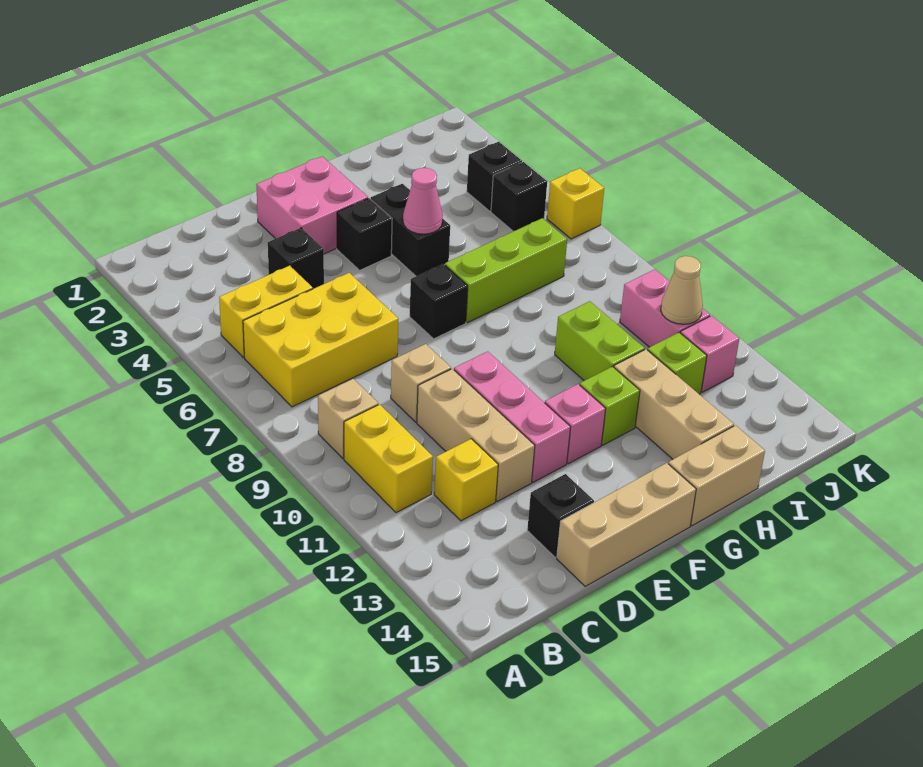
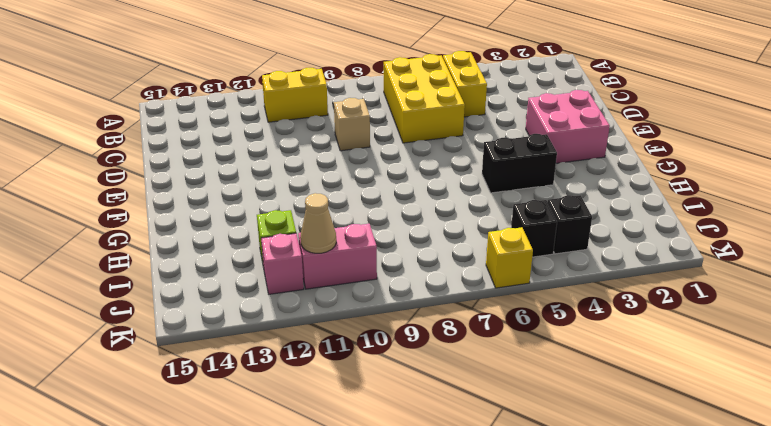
none -> tan brick B9 level 1
none -> yellow brick C12 level 1
none -> black brick D4 level 1

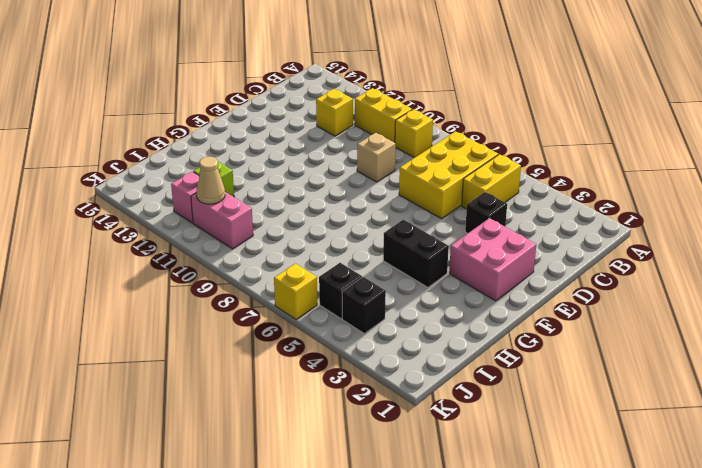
yellow brick B9 level 1 -> tan brick B9 level 1
none -> tan brick D10:D12 level 1
none -> black brick D14 level 1
none -> tan brick D15:F15 level 1

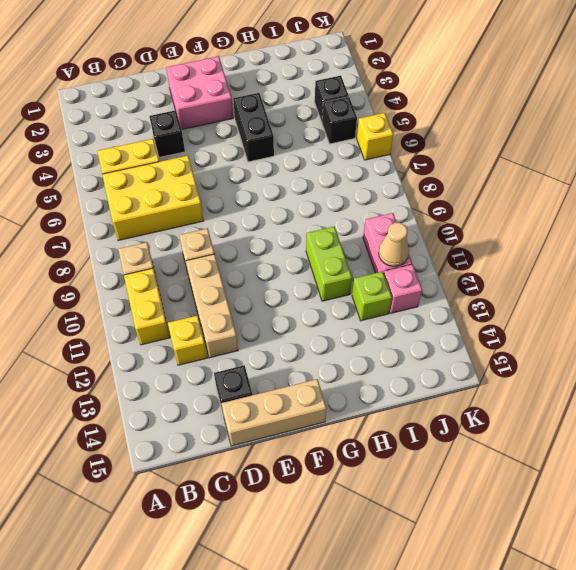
none -> pink brick E10:E12 level 1
none -> black brick F4 level 1
none -> black brick F7 level 1

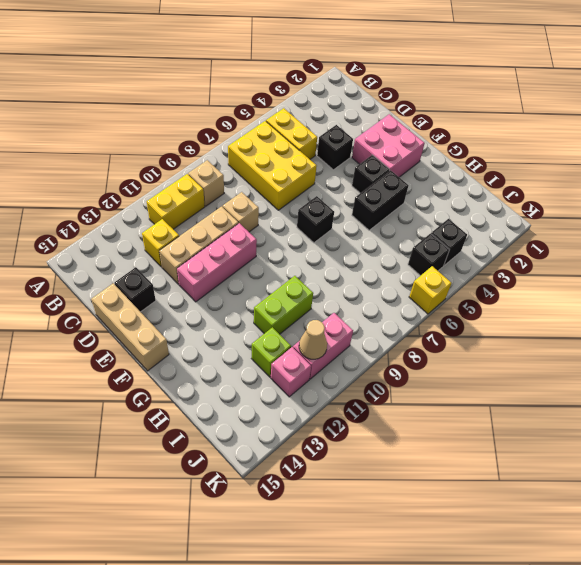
none -> pink brick F12 level 1
none -> lime brick G7:I7 level 1
none -> lime brick G12 level 1

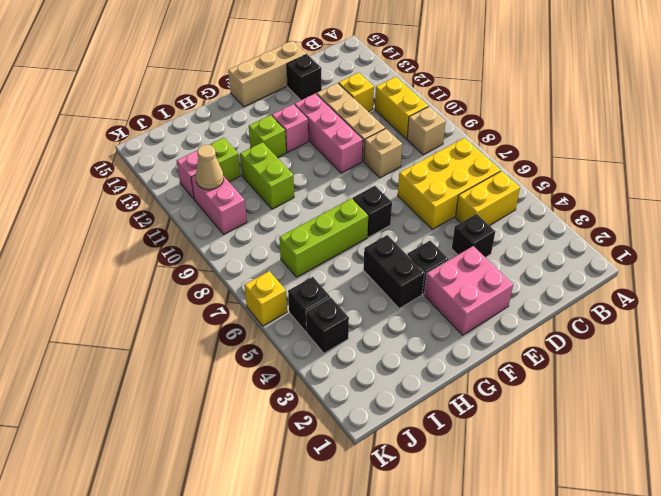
none -> tan brick G15:H15 level 1
none -> tan brick H12:H14 level 1
none -> pink cone G5 level 2

